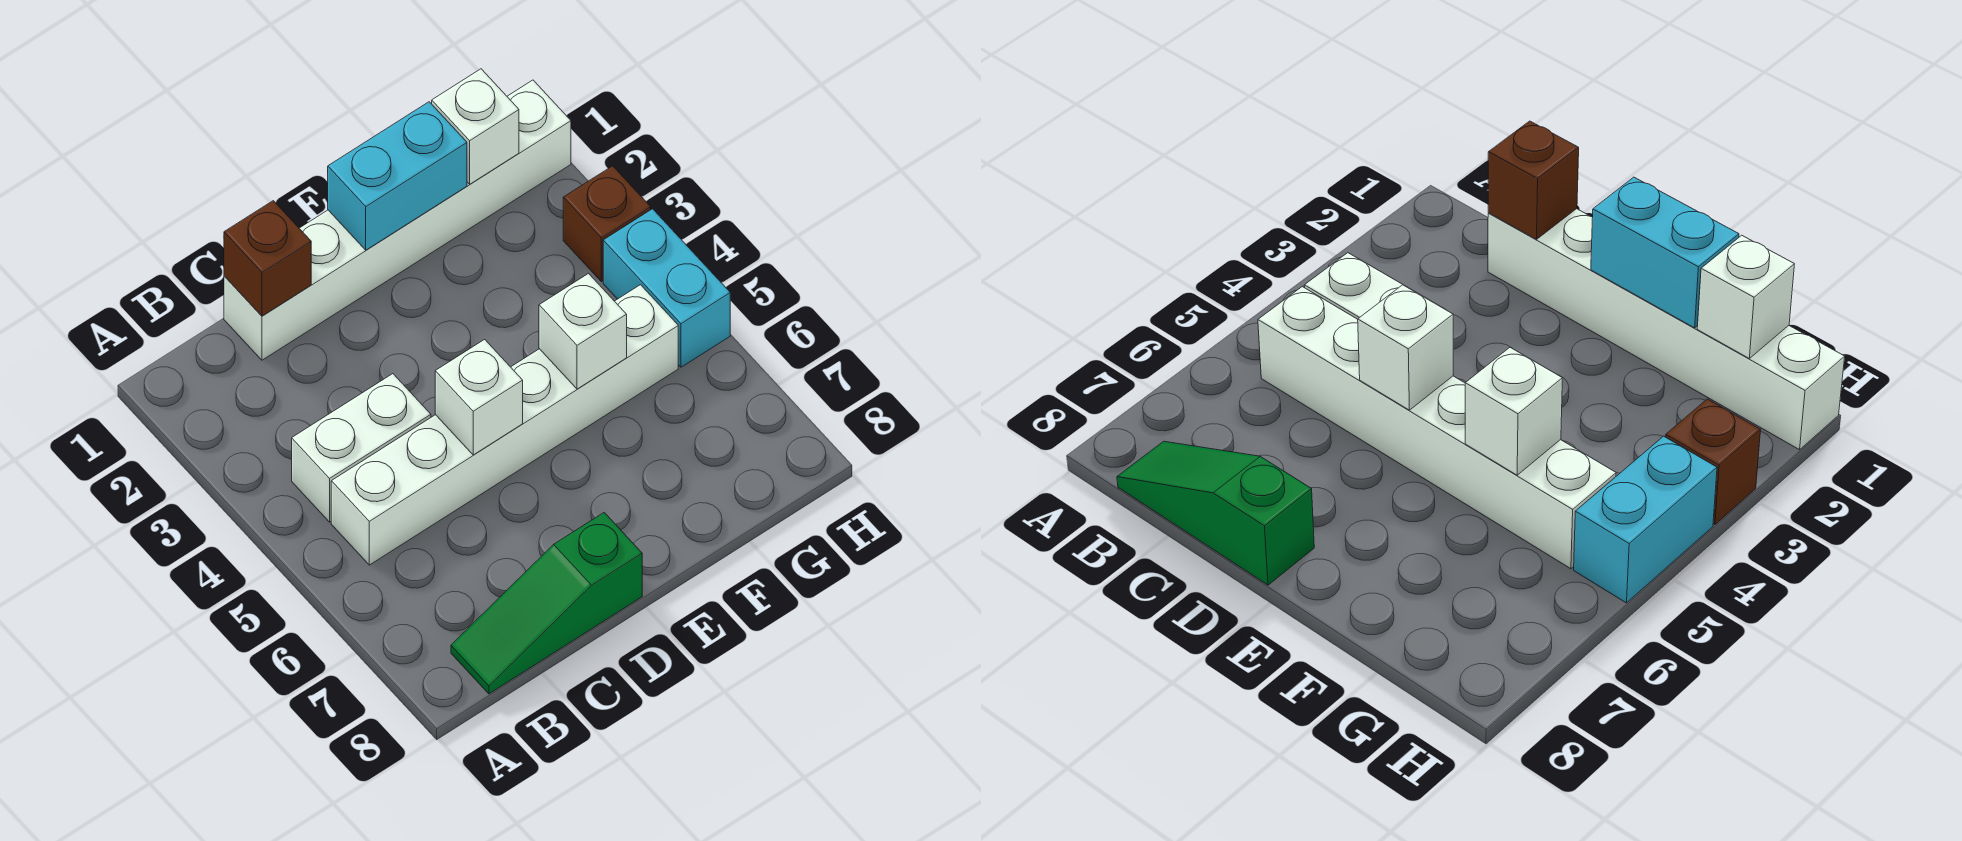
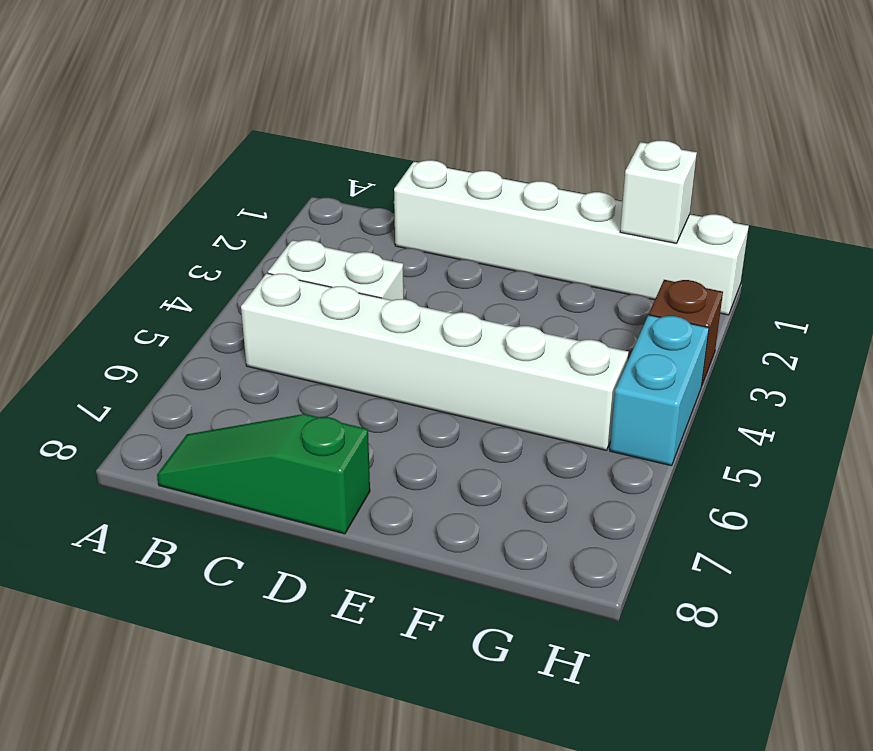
none -> brown brick C1 level 2
none -> white brick D5 level 2

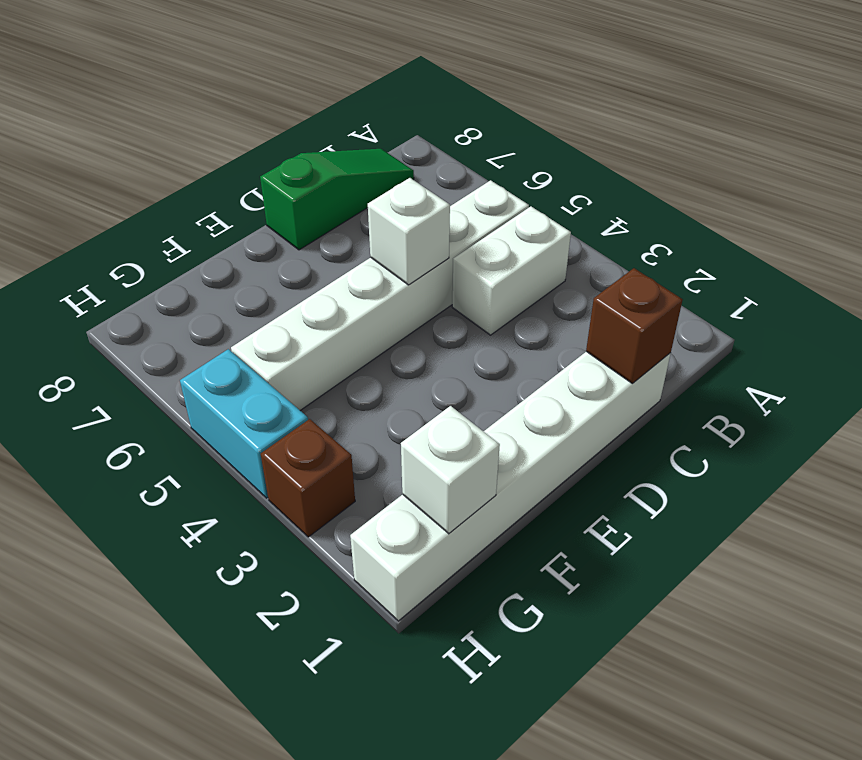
none -> cyan brick E1:F1 level 2
none -> white brick F5 level 2

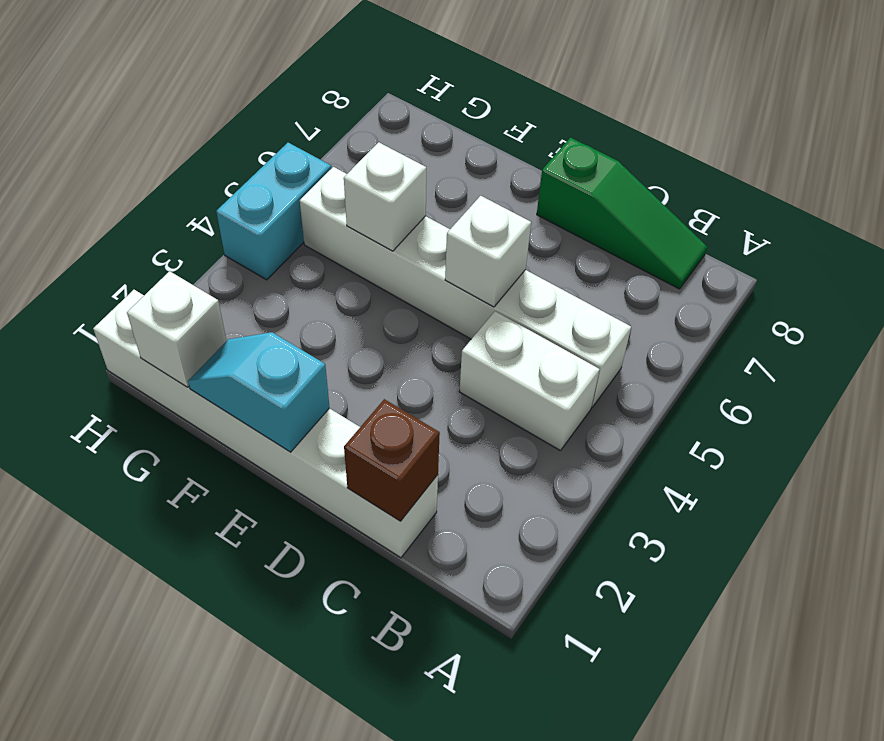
cyan slope E1:F1 level 2 top E -> cyan brick E1:F1 level 2
none -> brown brick H3 level 1

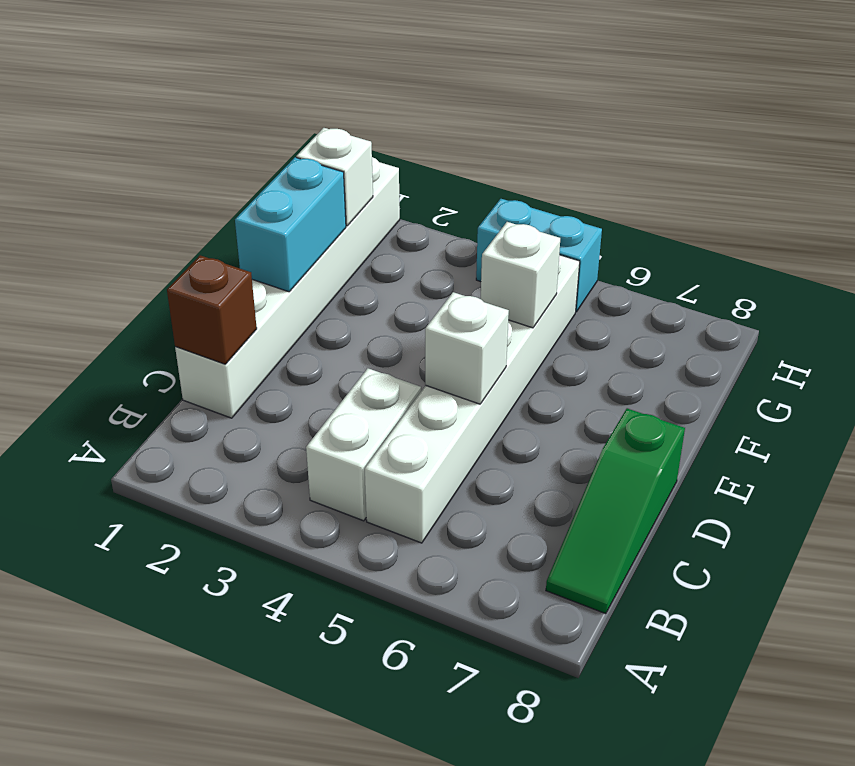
none -> brown brick H3 level 1

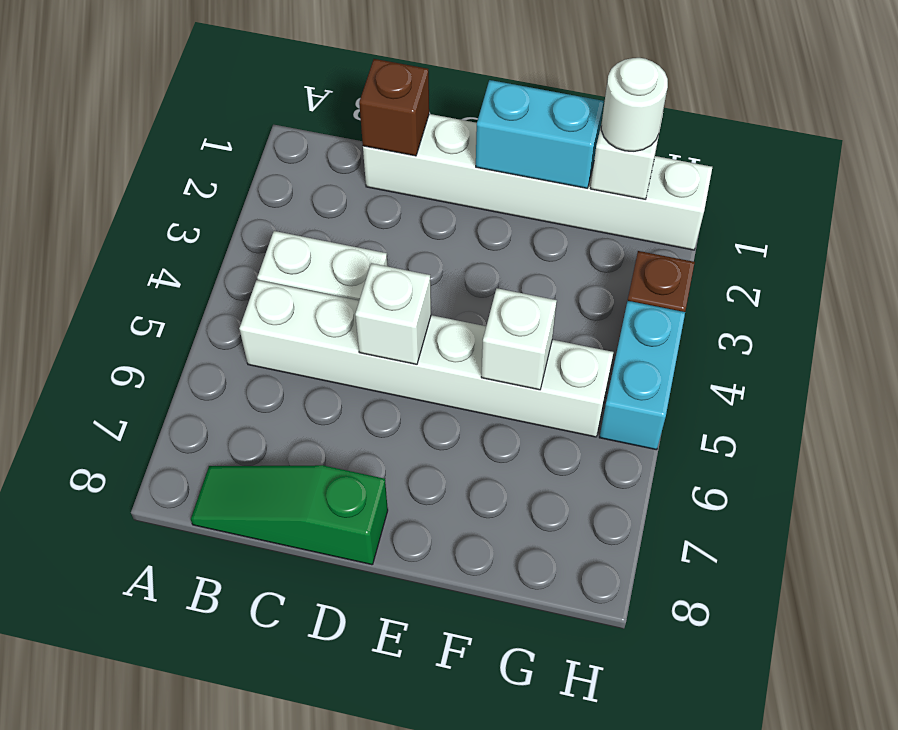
white round brick G1 level 3 -> none

